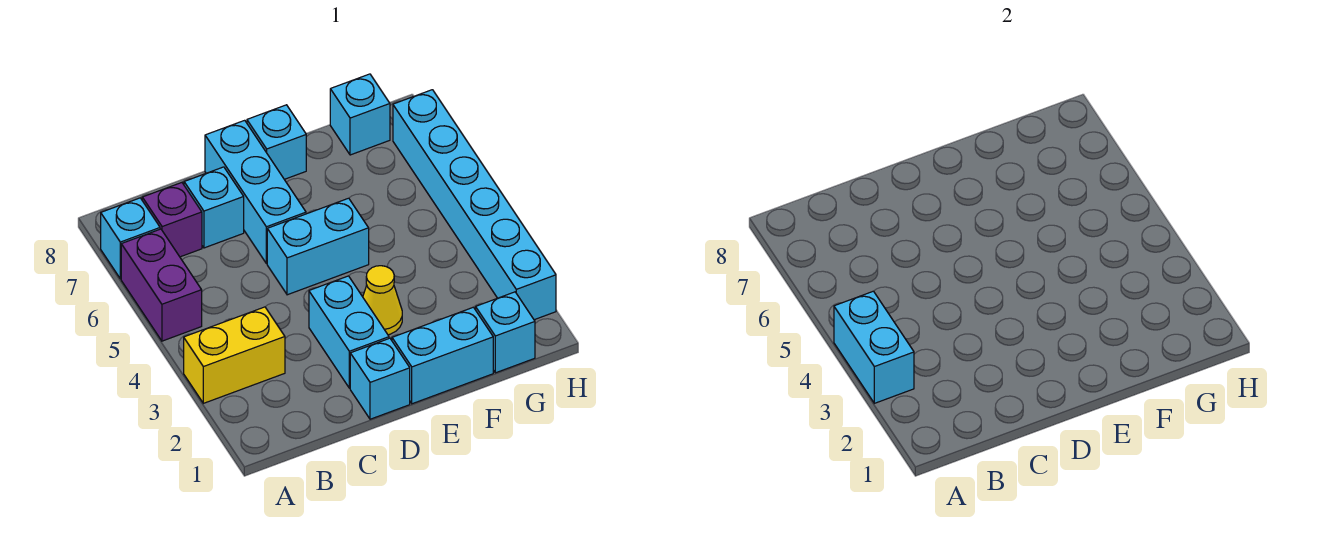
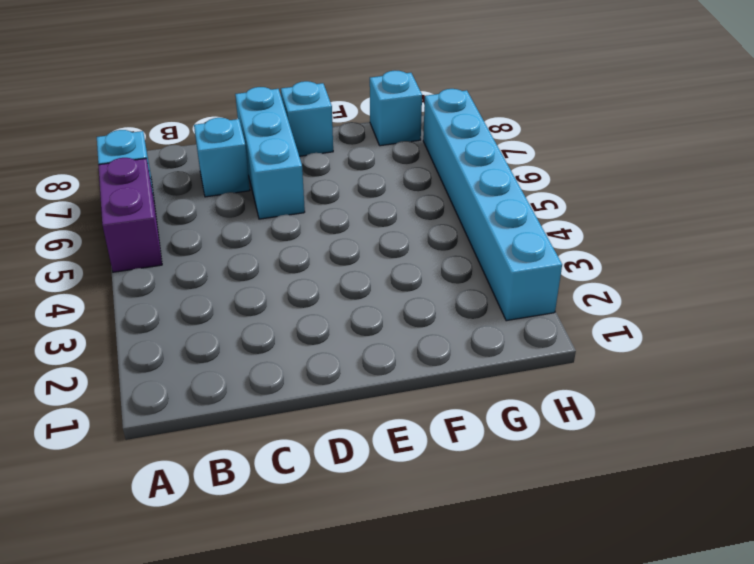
none -> yellow brick A3:B3 level 1
none -> purple brick B7 level 1
none -> cyan brick D1 level 1

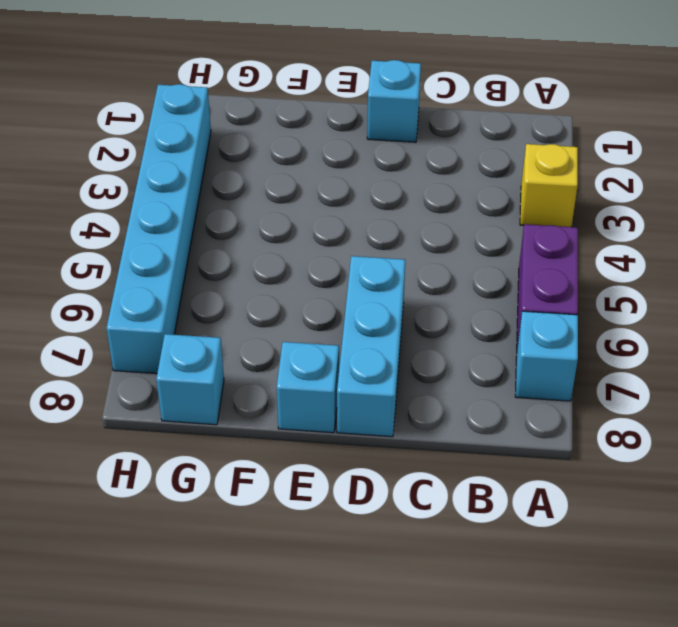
yellow brick A3 level 1 -> yellow brick A3:B3 level 1
none -> purple brick B7 level 1
none -> cyan brick C7 level 1
none -> cyan brick D2:D3 level 1

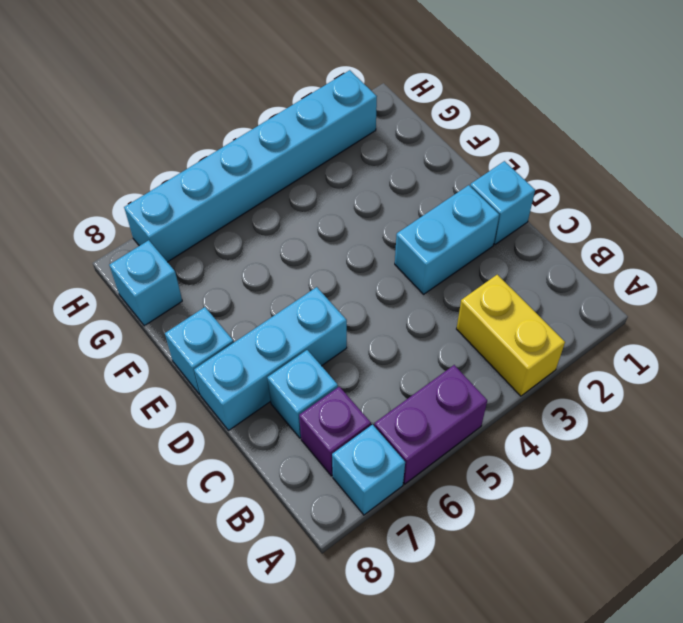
none -> cyan brick D5:E5 level 1
none -> cyan brick E1:F1 level 1
none -> yellow cone E3 level 1

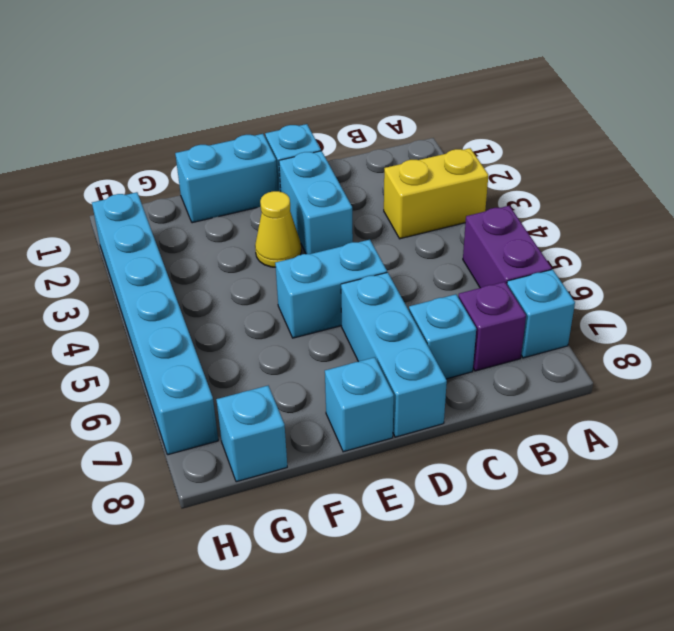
none -> cyan brick G1 level 1
none -> cyan brick A3:A4 level 2

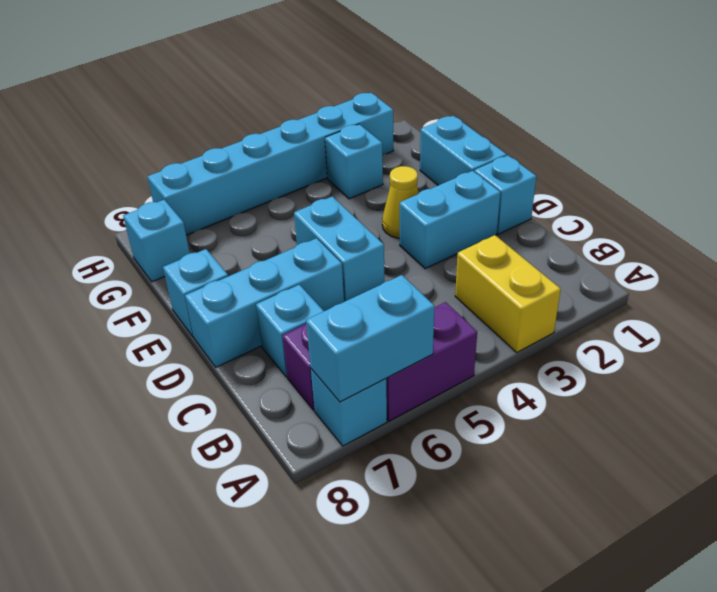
cyan brick A6:A7 level 2 -> cyan brick A3:A4 level 2
cyan brick G3 level 1 -> cyan brick G1 level 1

